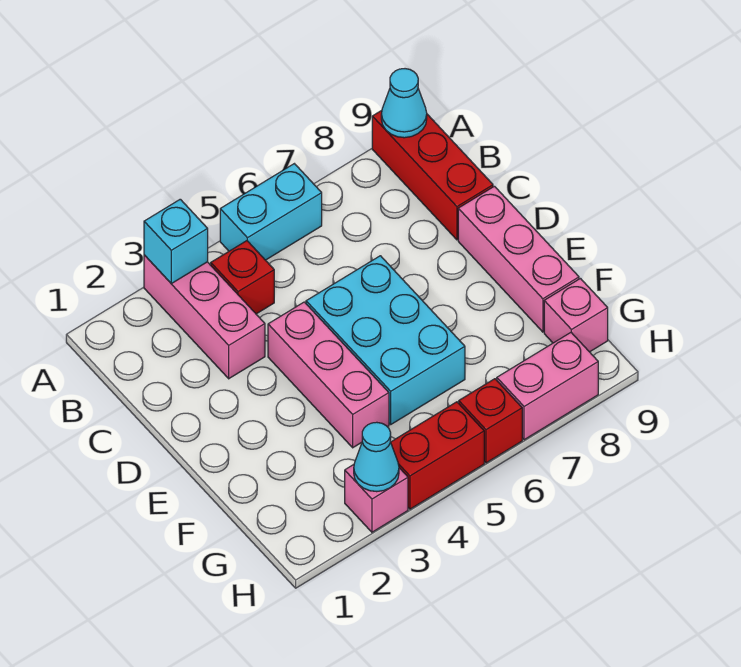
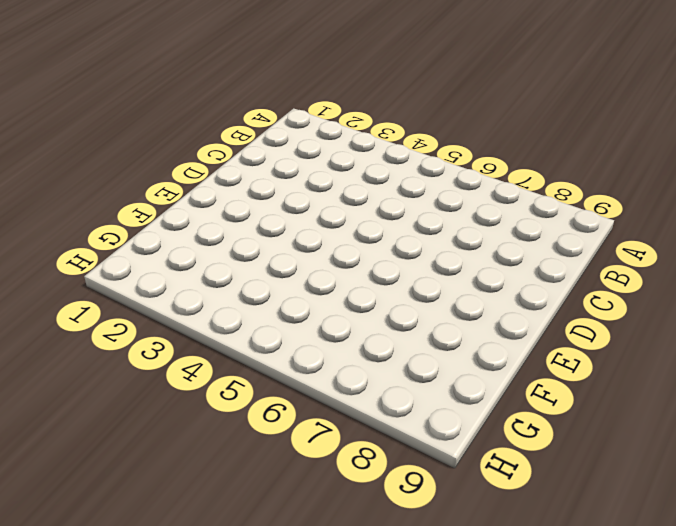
none -> pink brick A3:C3 level 1
none -> cyan brick A5:A6 level 1
none -> red brick A9:C9 level 1

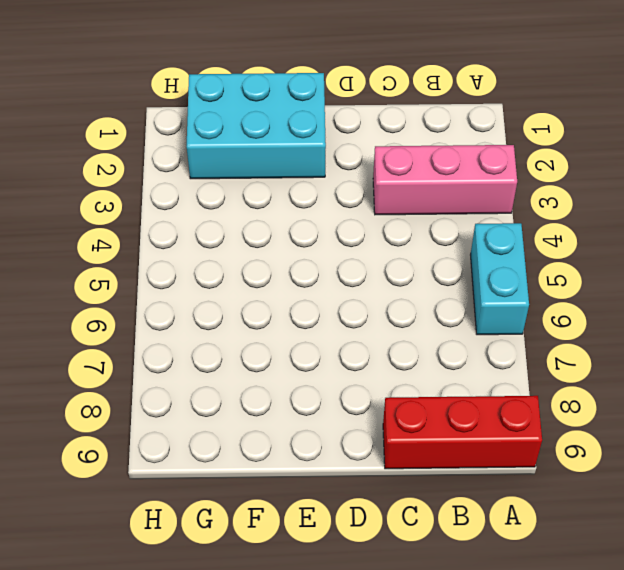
cyan brick E1:G2 level 1 -> cyan brick D5:F6 level 1
none -> red brick B4 level 1
none -> pink brick D4:F4 level 1
none -> pink brick D9:F9 level 1

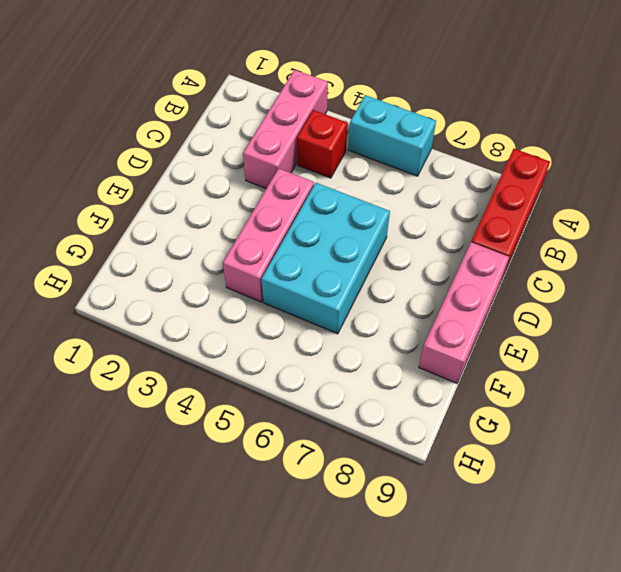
none -> pink brick G9 level 1
none -> pink brick H3 level 1
none -> red brick H4:H5 level 1

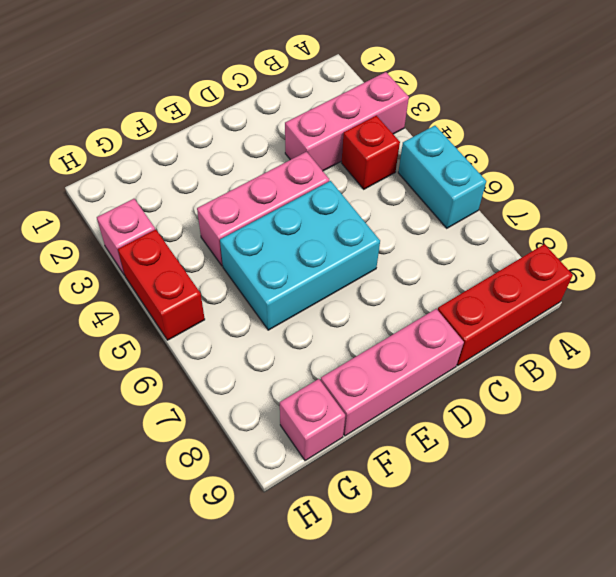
none -> red brick H6 level 1
none -> pink brick H7:H8 level 1
none -> cyan brick A3 level 2

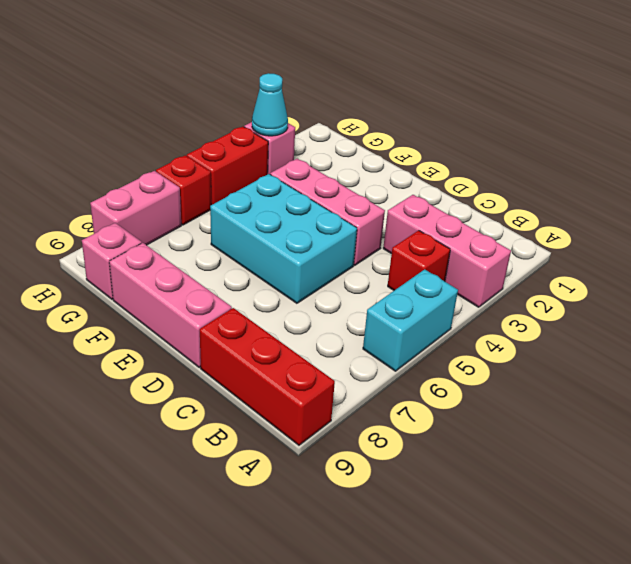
none -> cyan brick A3 level 2
none -> cyan cone A9 level 2

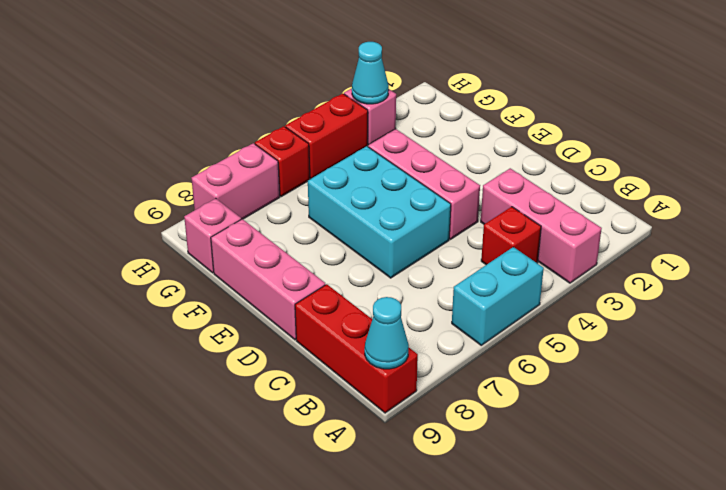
none -> cyan brick A3 level 2

